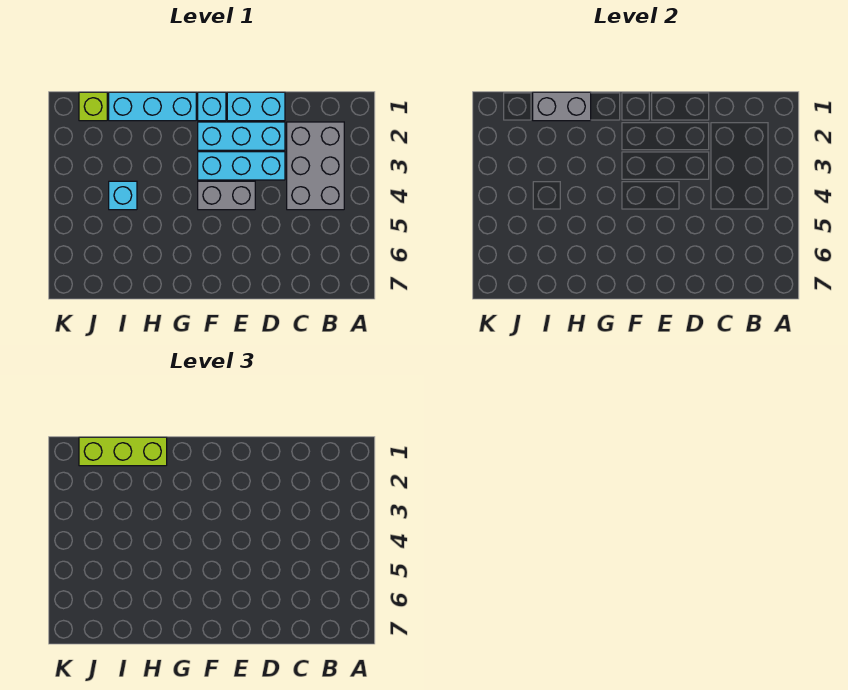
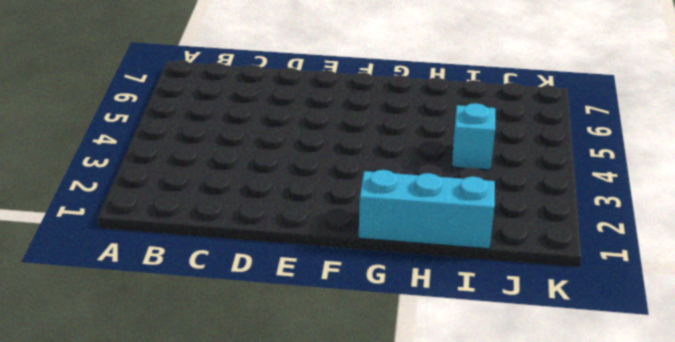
none -> grey brick B2:C4 level 1
none -> cyan brick D1:E1 level 1

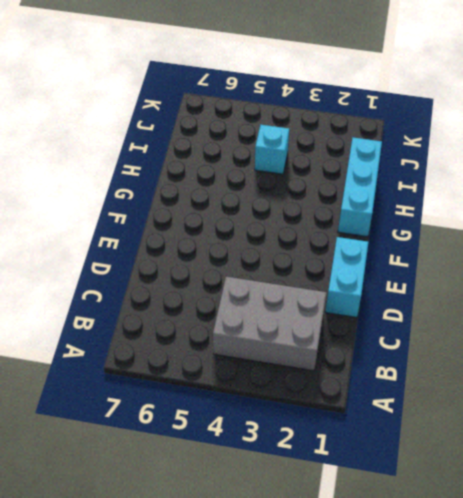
none -> cyan brick D2:F2 level 1
none -> cyan brick D3:F3 level 1

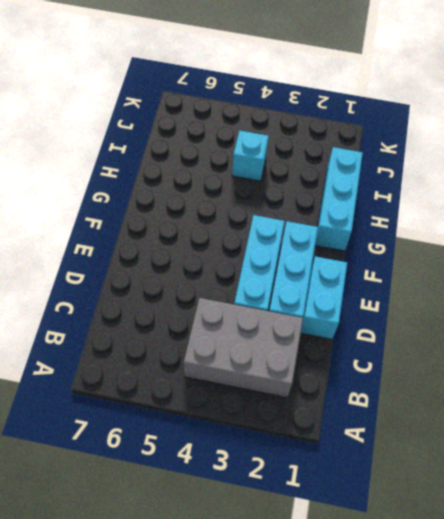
none -> grey brick E4:F4 level 1
none -> cyan brick F1 level 1

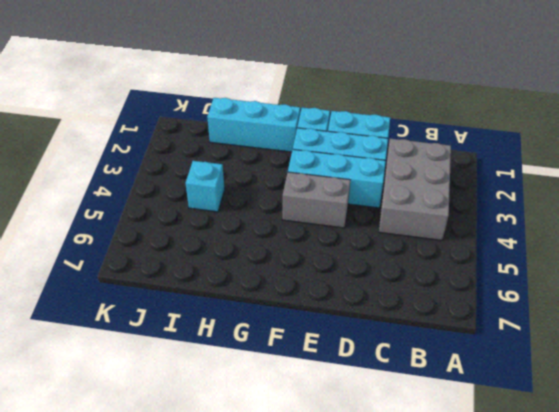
none -> lime brick J1 level 1
none -> grey brick H1:I1 level 2

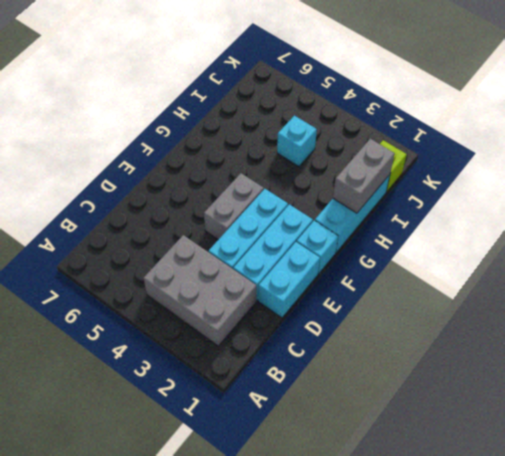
none -> lime brick H1:J1 level 3

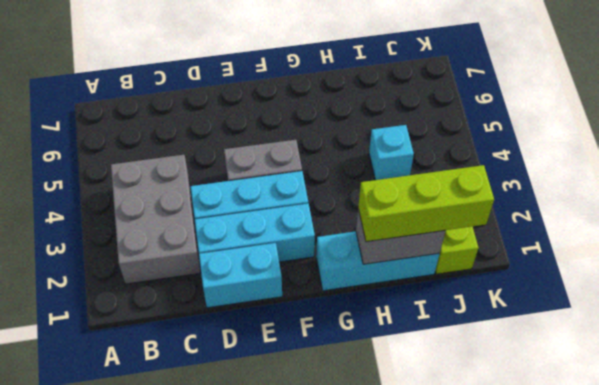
none -> cyan brick F1 level 1

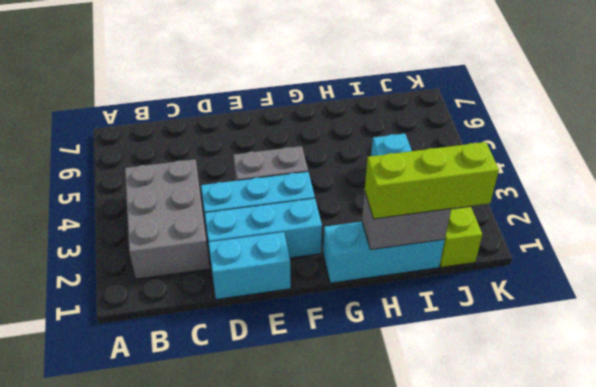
none -> cyan brick F1 level 1

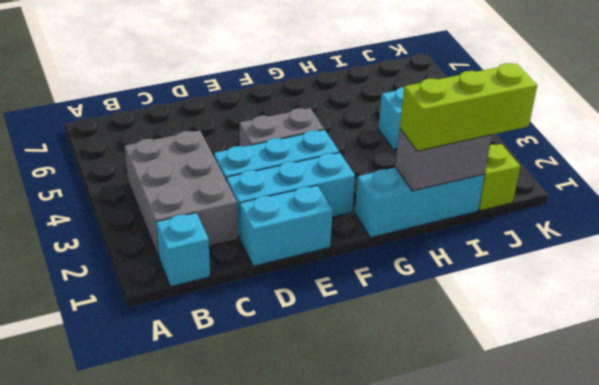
cyan brick B1 level 1 -> cyan brick F1 level 1

